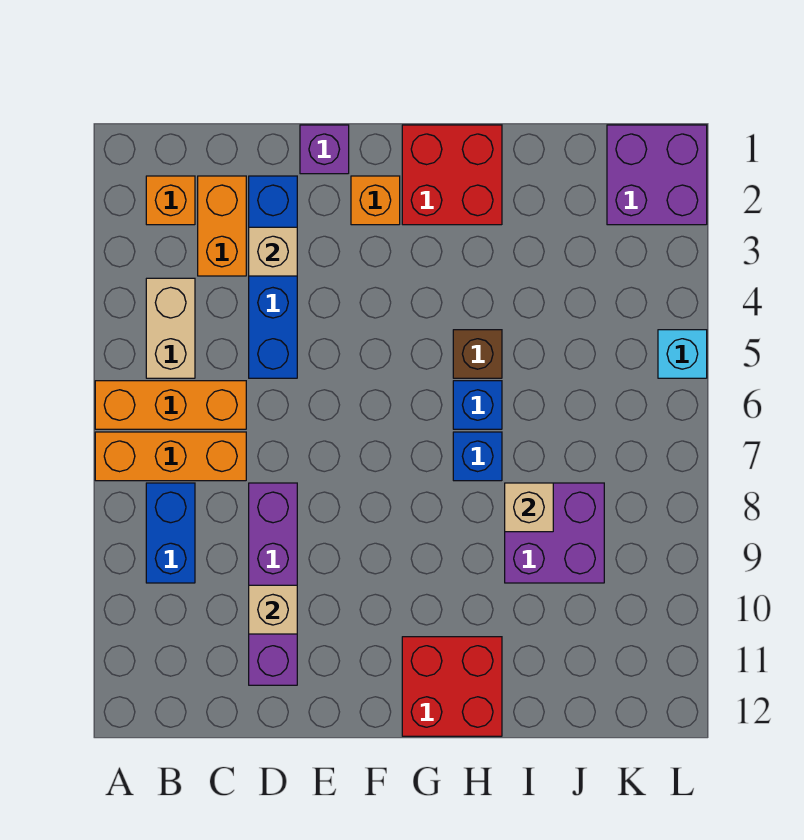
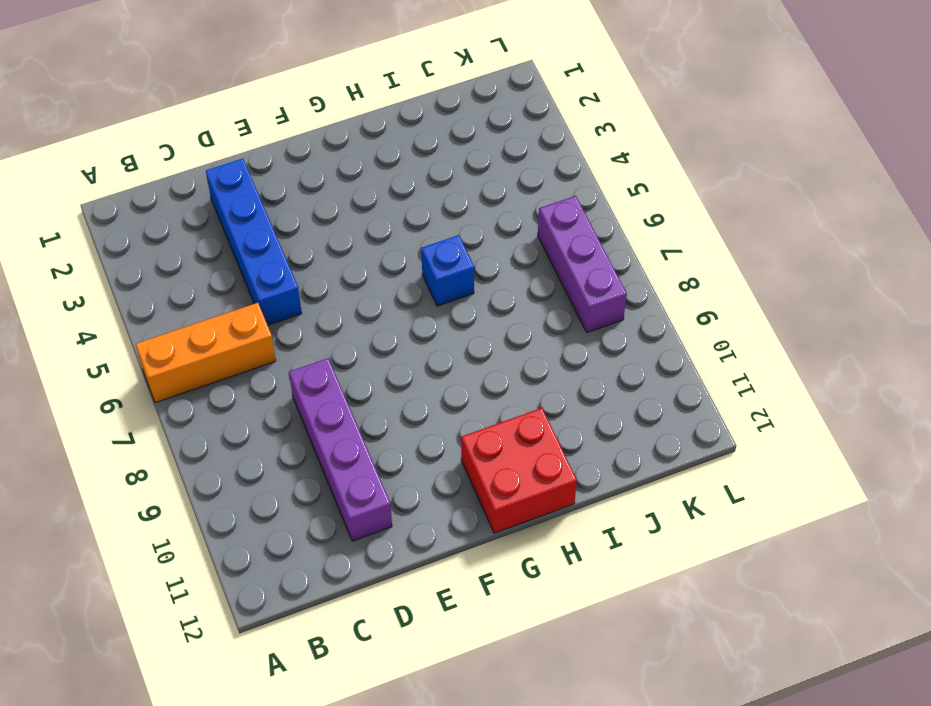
purple brick K6:K8 level 1 -> none
none -> orange brick A7:C7 level 1
none -> orange brick B2 level 1
none -> tan brick B4:B5 level 1

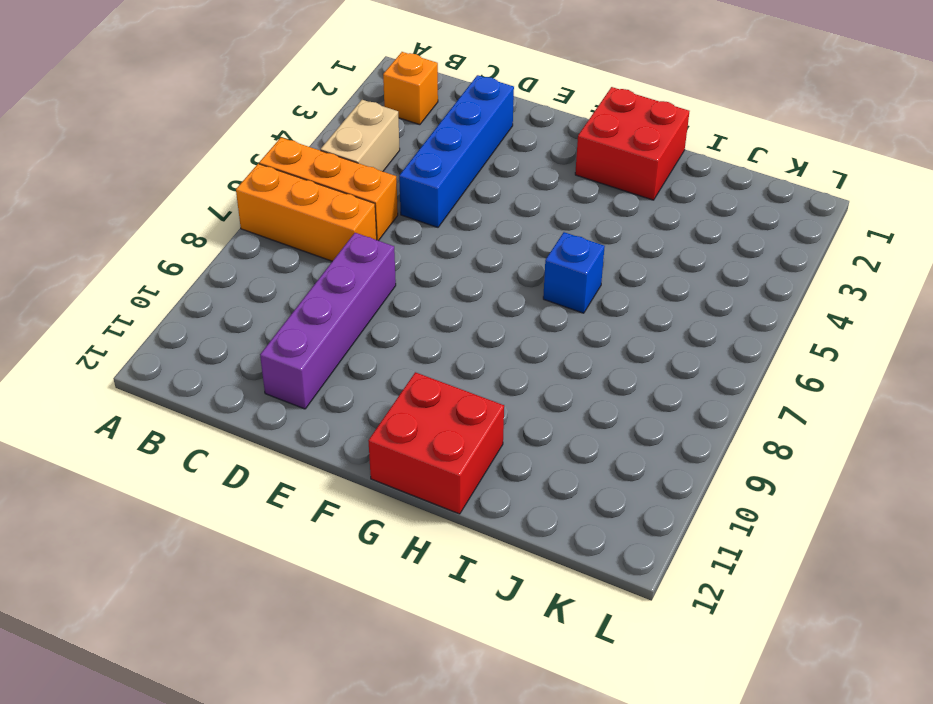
none -> blue brick B8:B9 level 1
none -> orange brick C2:C3 level 1
none -> purple brick E1 level 1

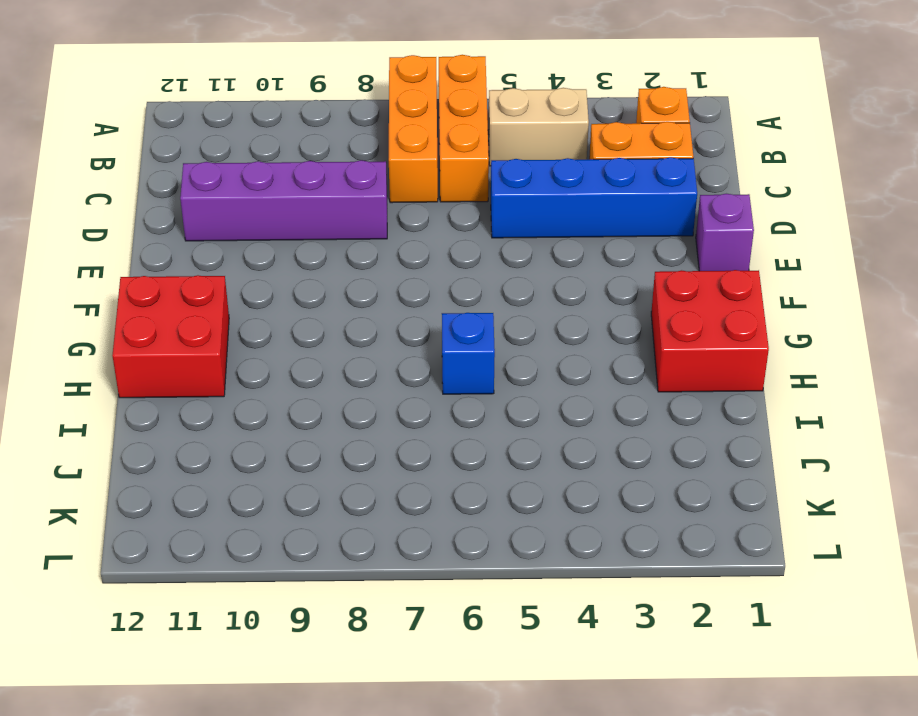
none -> blue brick B8:B9 level 1
none -> orange brick F2 level 1
none -> brown brick H5 level 1

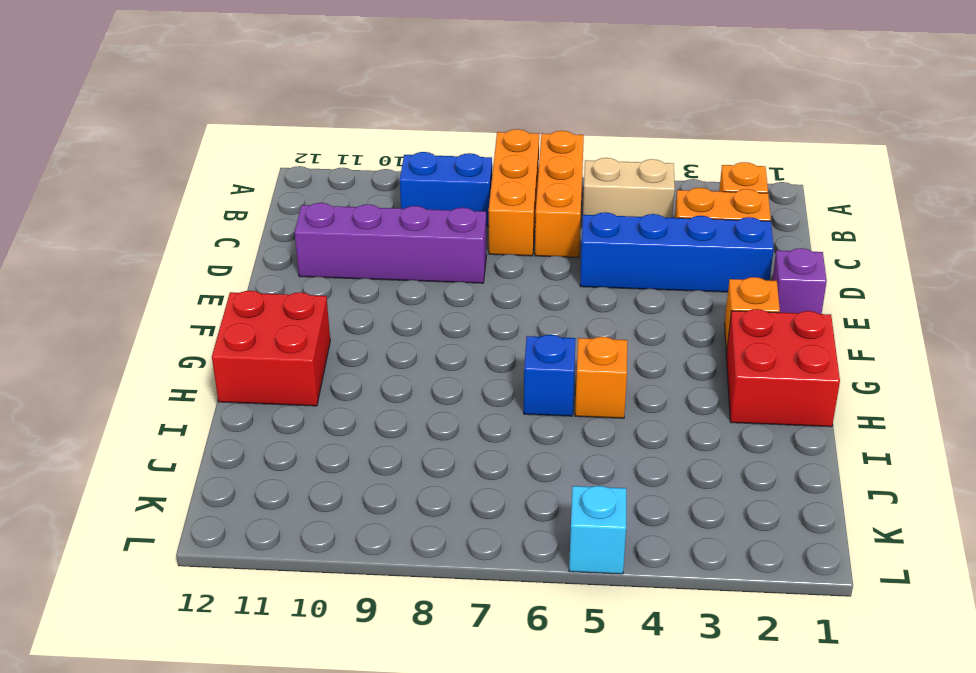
orange brick H5 level 1 -> brown brick H5 level 1
none -> blue brick H7 level 1
none -> purple brick I8:J9 level 1
none -> purple brick K1:L2 level 1

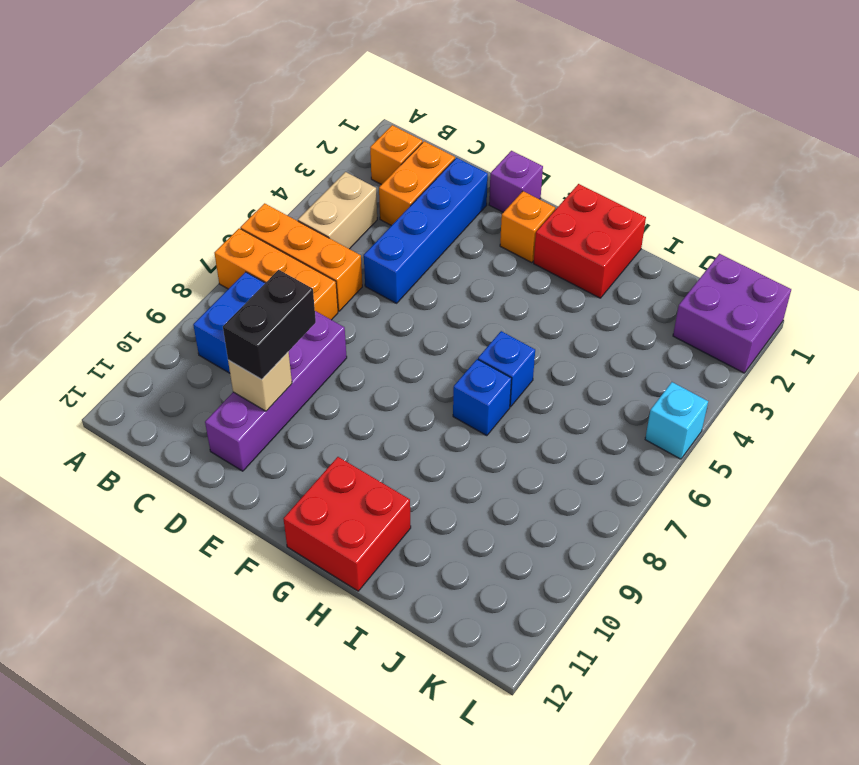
black brick D9:D10 level 3 -> none
none -> brown brick H5 level 1
none -> purple brick I8:J9 level 1
none -> tan brick D3 level 2

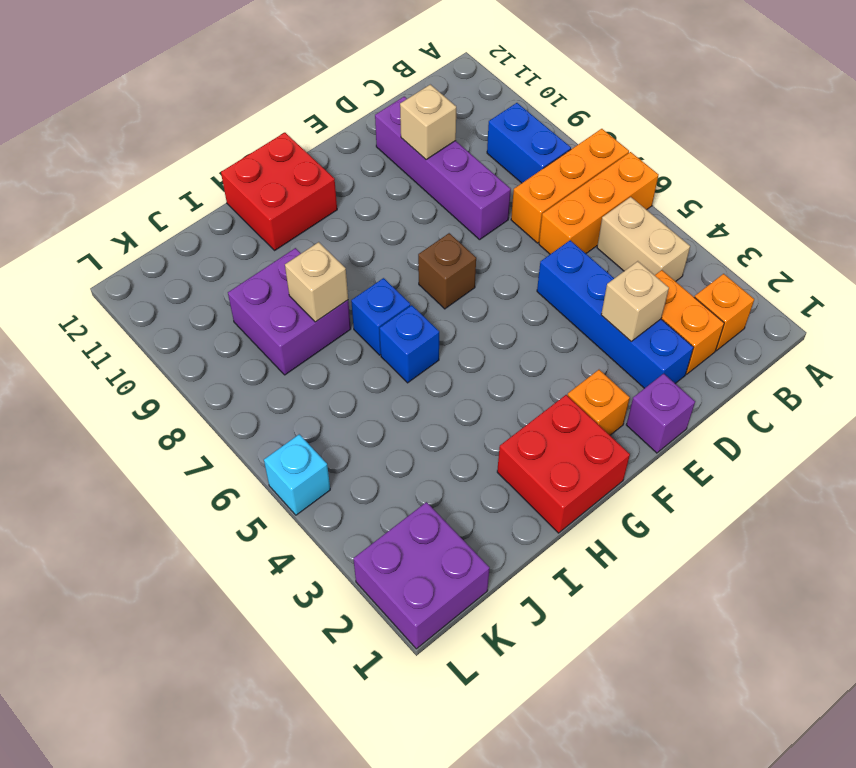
brown brick F7 level 1 -> brown brick H5 level 1

